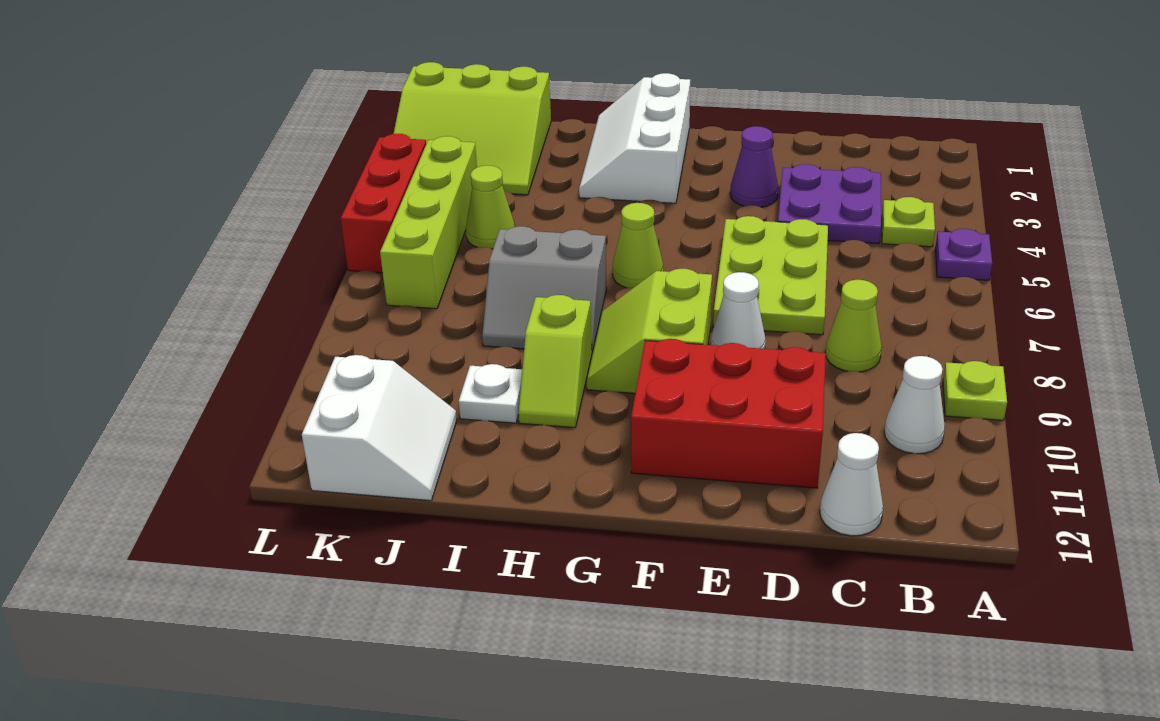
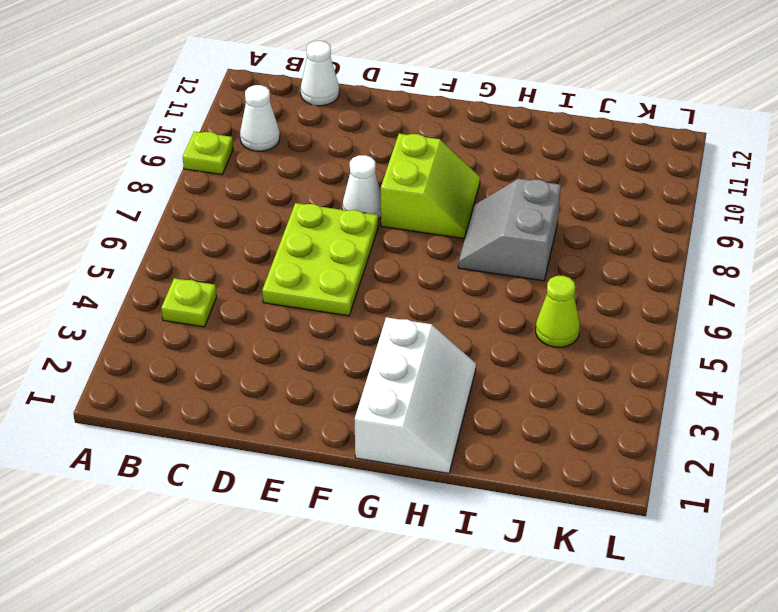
grey slope H7:I8 level 1 top I -> grey slope H7:I8 level 1 top 7
none -> purple plate A5 level 1
none -> purple plate C3:D4 level 1
none -> lime cone C8 level 1

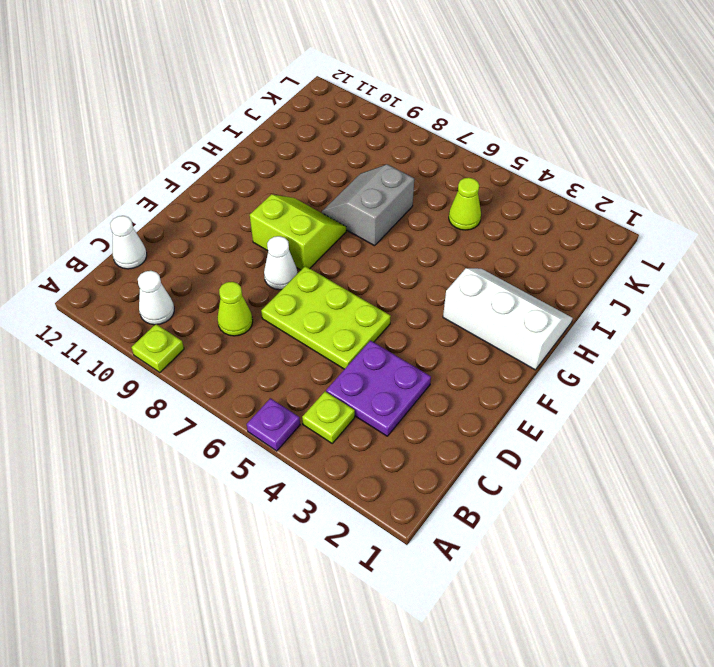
none -> red brick D10:F11 level 1
none -> purple cone E3 level 1
none -> lime cone G6 level 1

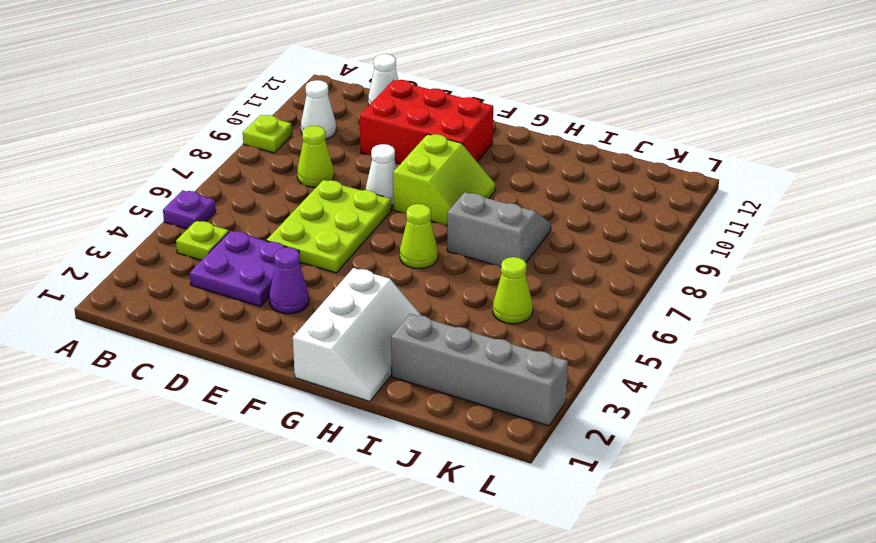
grey brick I2:L2 level 1 -> lime slope J1:L3 level 1 top 1
none -> lime slope H9:H10 level 1 top 9
none -> white plate I10 level 1
none -> white slope J11:K12 level 1 top K

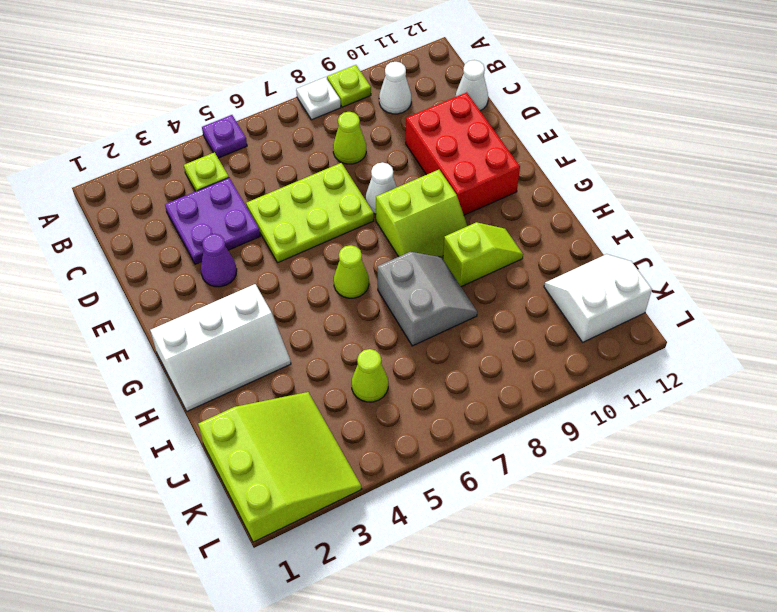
white plate A8 level 1 -> white plate I10 level 1
none -> lime brick K4:K7 level 1
none -> red brick L4:L6 level 1

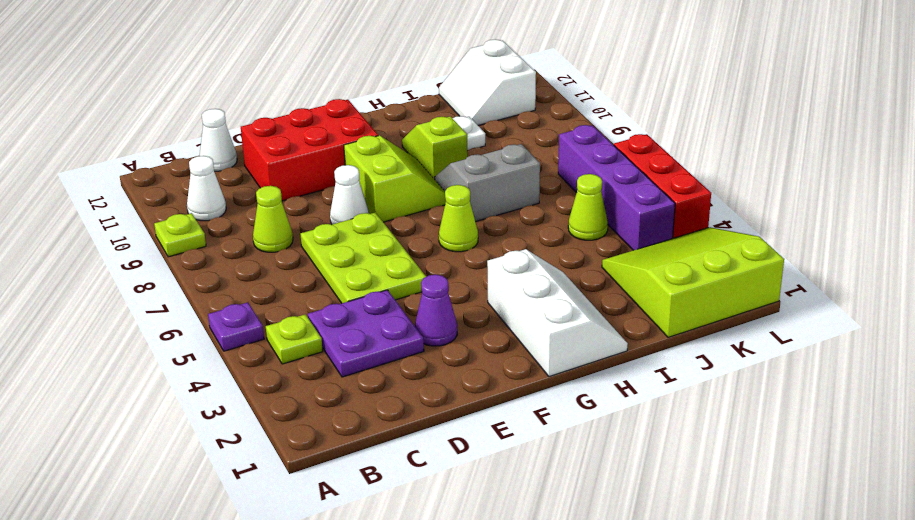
purple brick K4:K7 level 1 -> lime brick K4:K7 level 1

